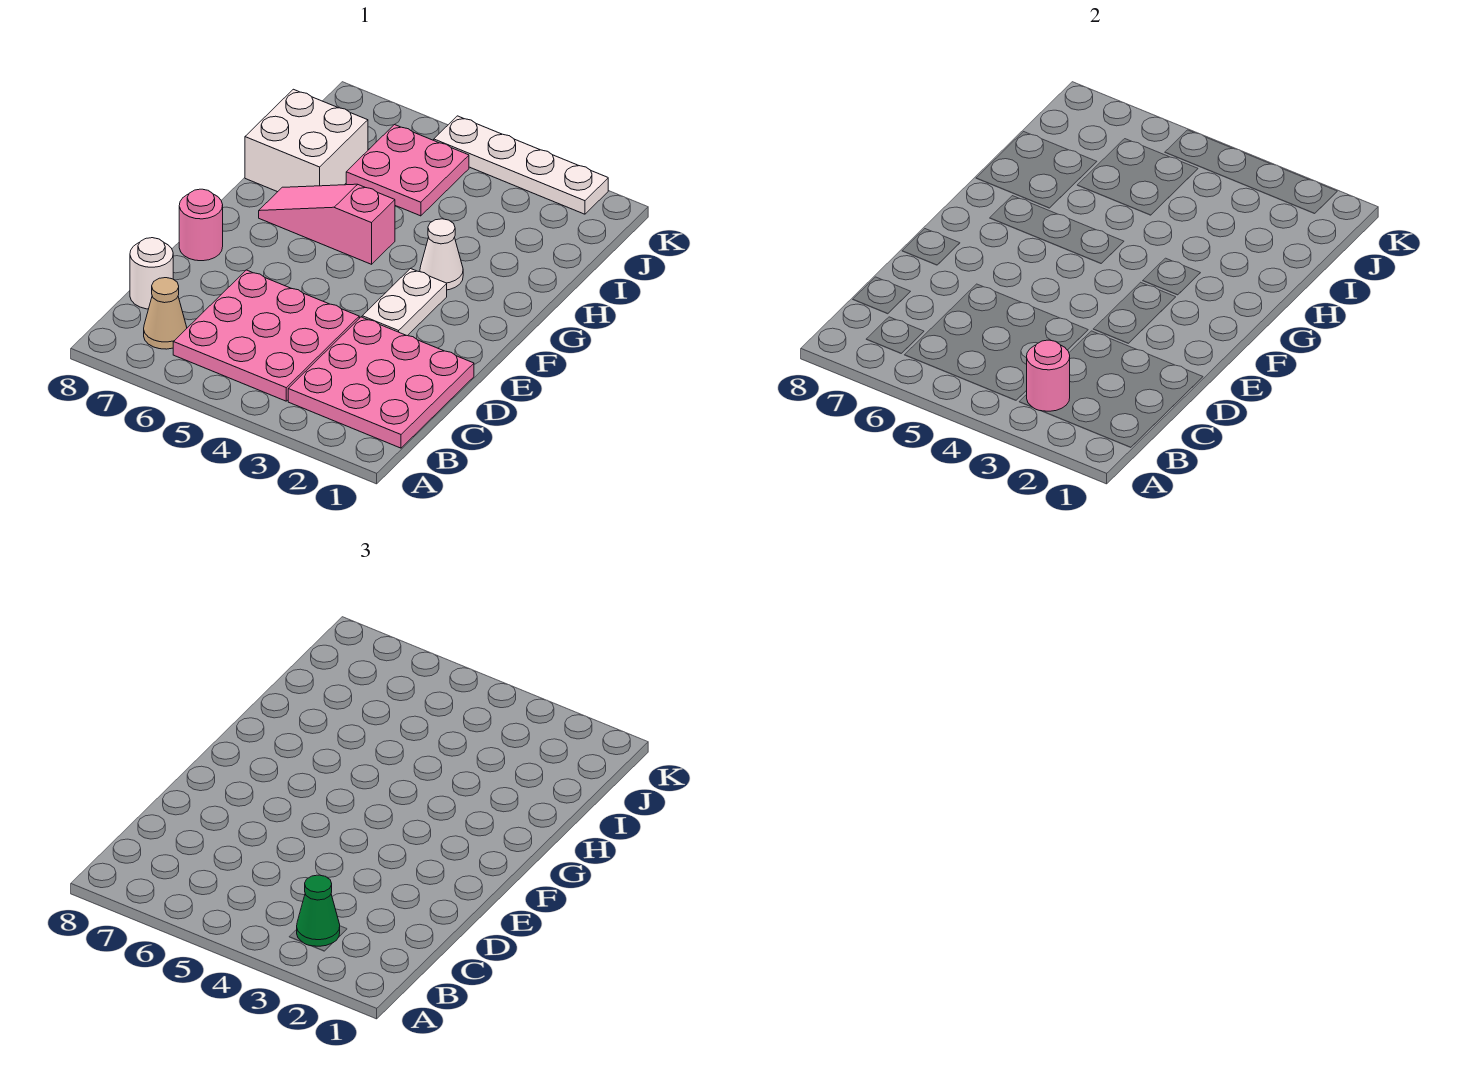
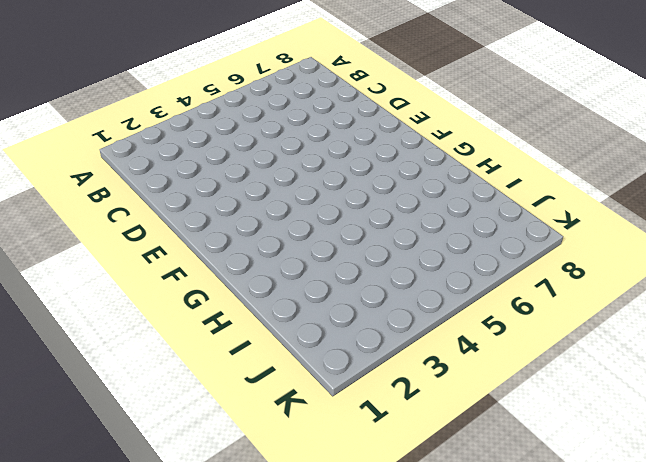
none -> pink plate B1:D3 level 1
none -> pink plate B4:D6 level 1
none -> tan cone B7 level 1

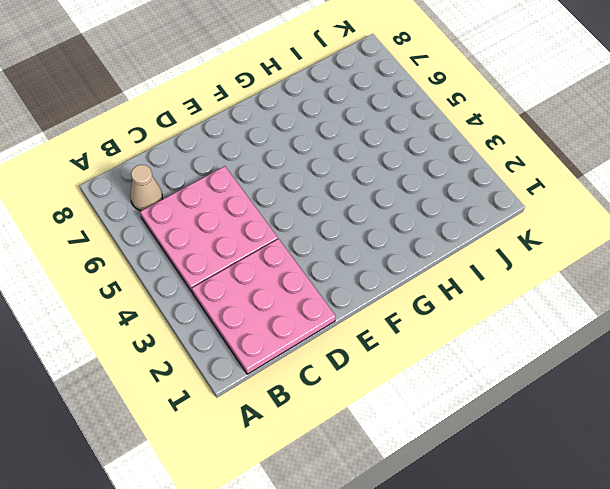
none -> white round brick C8 level 1
none -> white plate E3:F3 level 1
none -> pink round brick E8 level 1

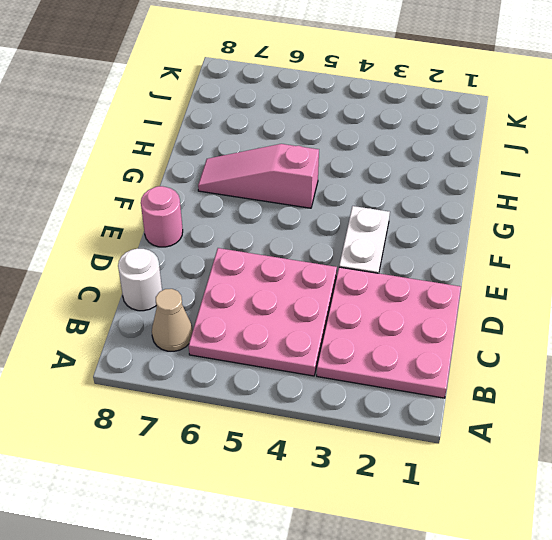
none -> white cone G3 level 1
none -> white brick H7:I8 level 1
none -> pink plate I5:J6 level 1

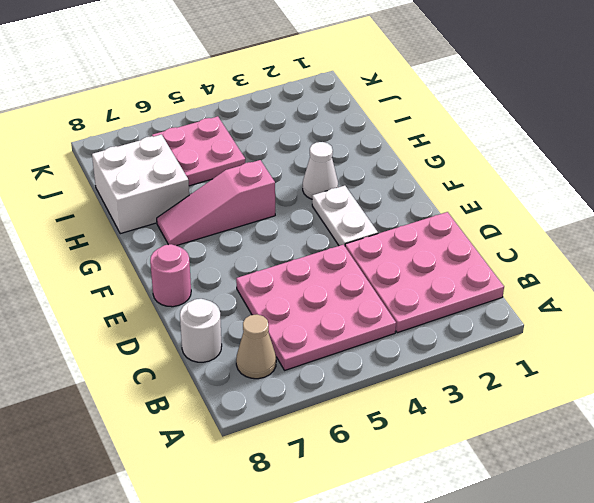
none -> white plate K2:K5 level 1
none -> pink round brick B3 level 2
none -> green cone B3 level 3

